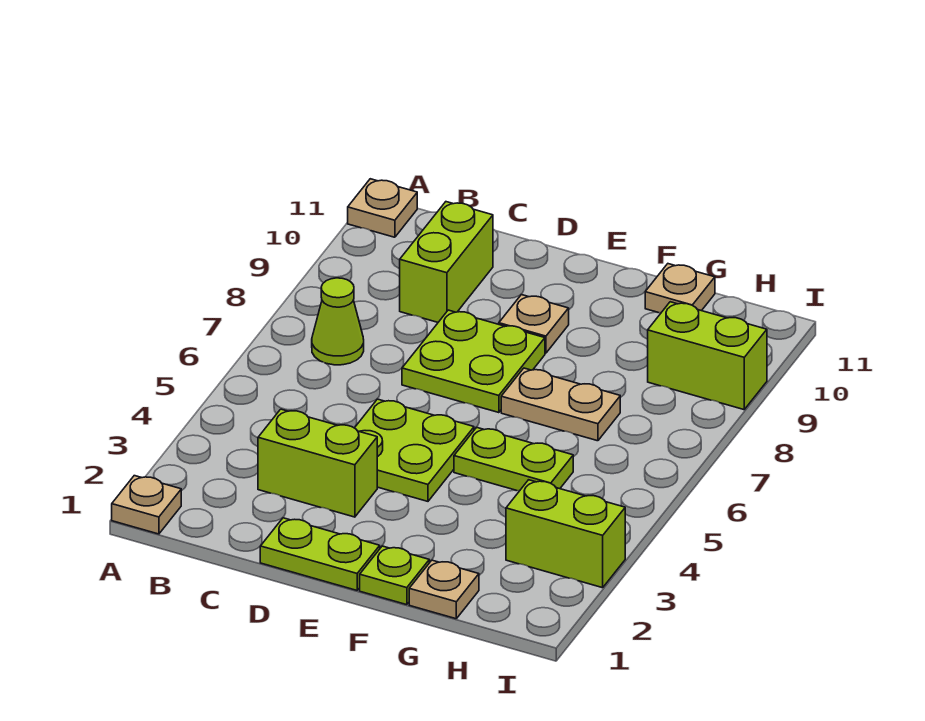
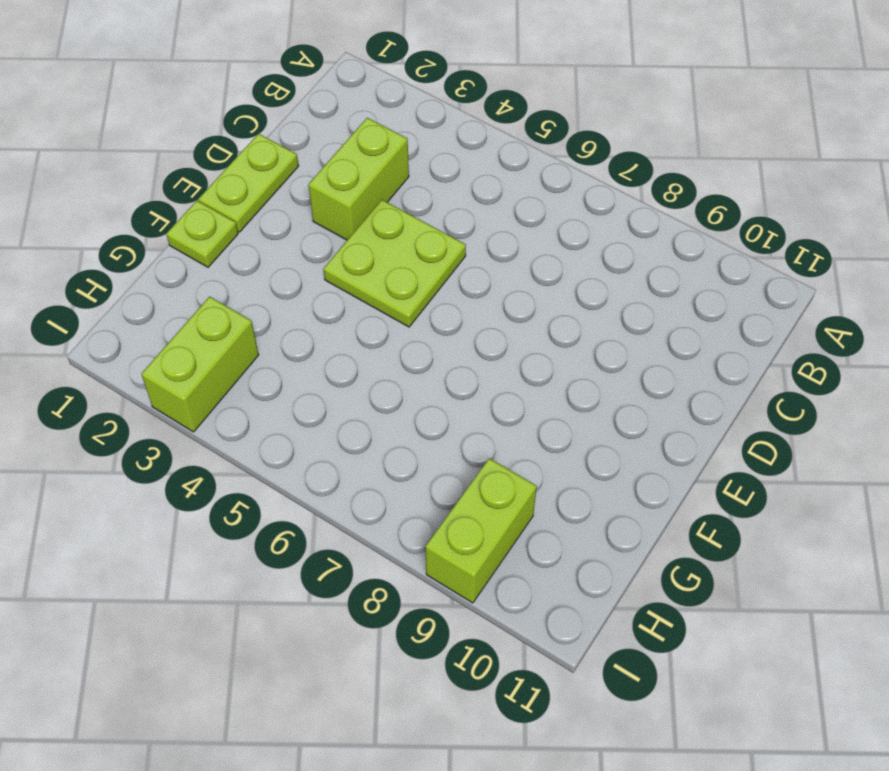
none -> tan plate A1 level 1
none -> tan plate A11 level 1
none -> lime cone B7 level 1

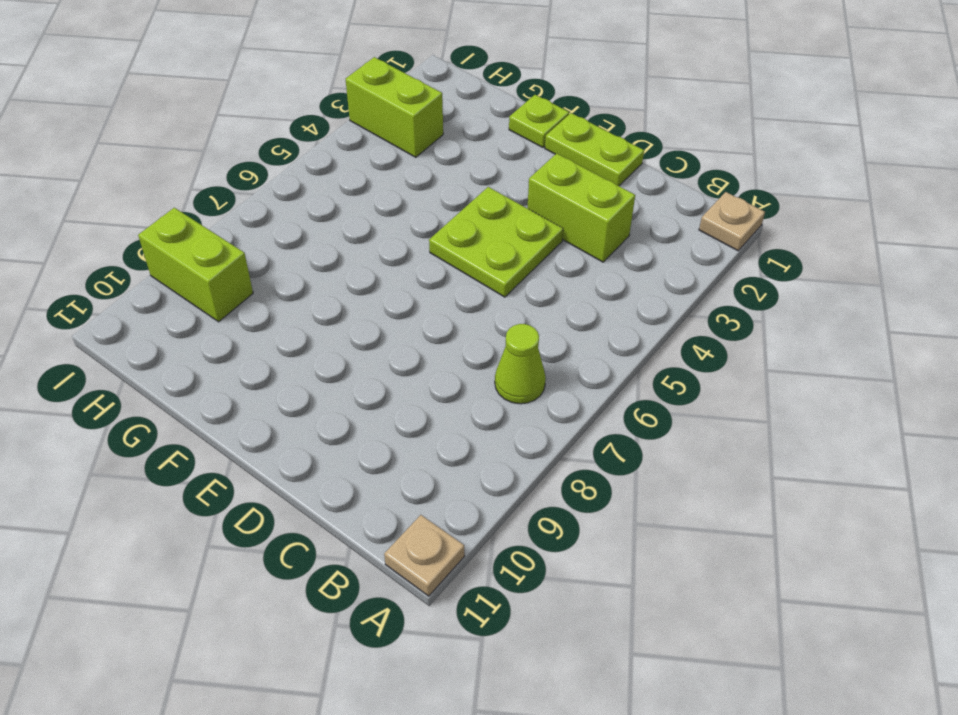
none -> lime brick C9:C10 level 1
none -> lime plate D7:E8 level 1
none -> tan plate E9 level 1

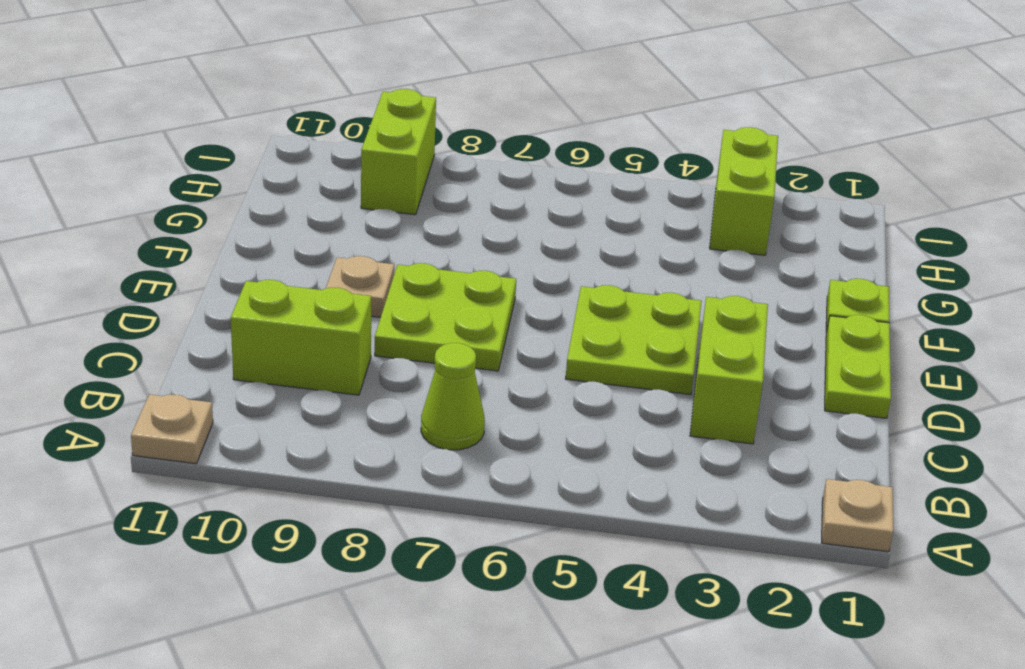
none -> lime plate F5:G5 level 1
none -> tan plate F7:G7 level 1
none -> tan plate G1 level 1

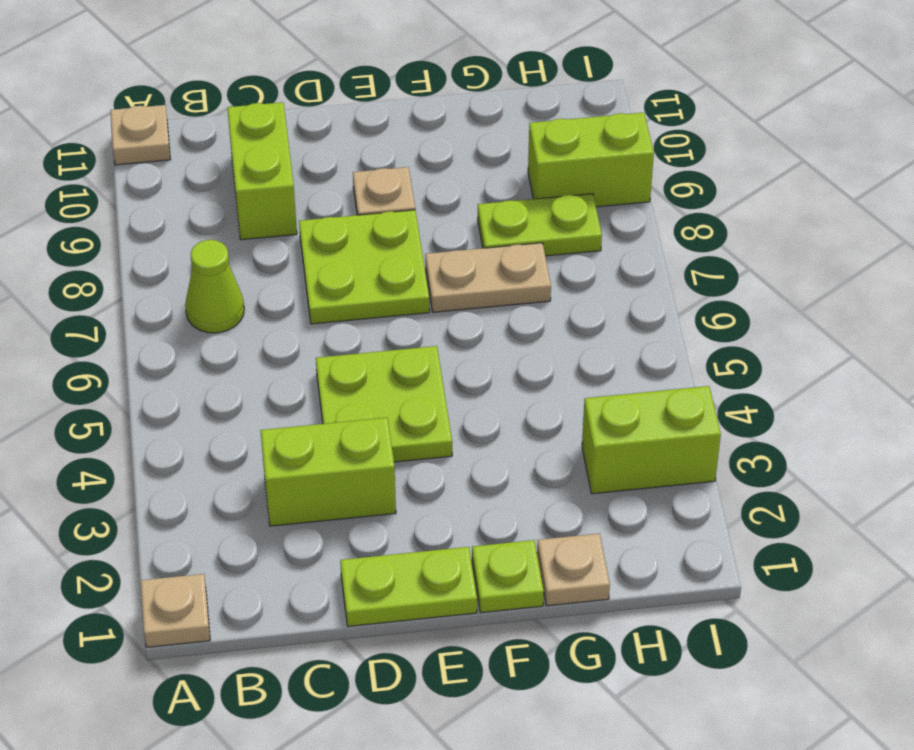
lime plate G8:H8 level 1 -> lime plate F5:G5 level 1
none -> tan plate G11 level 1

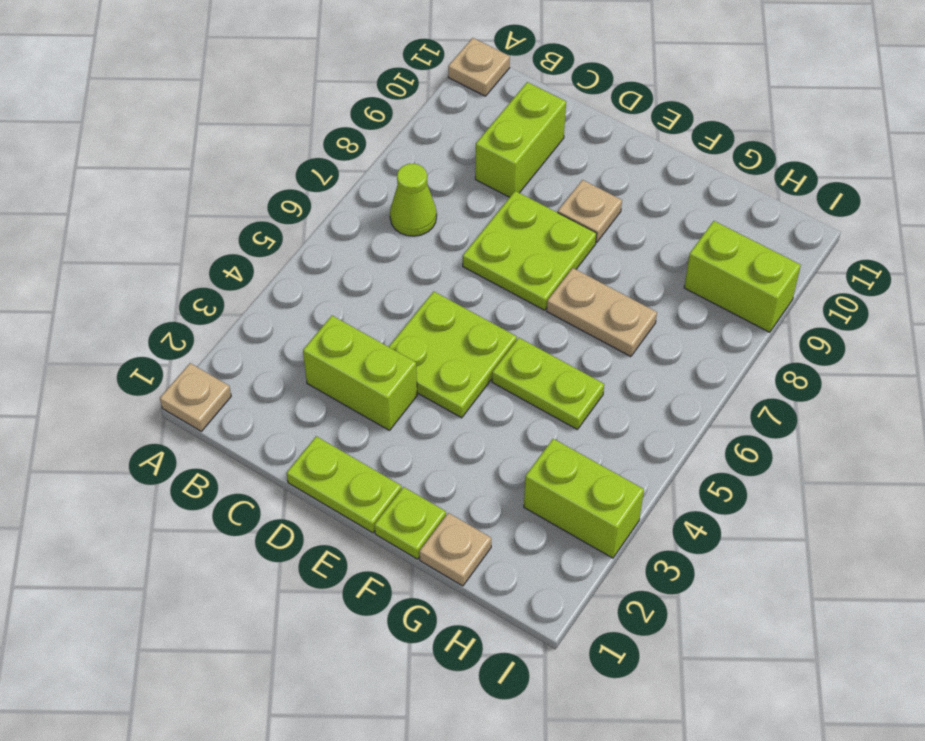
none -> tan plate G11 level 1

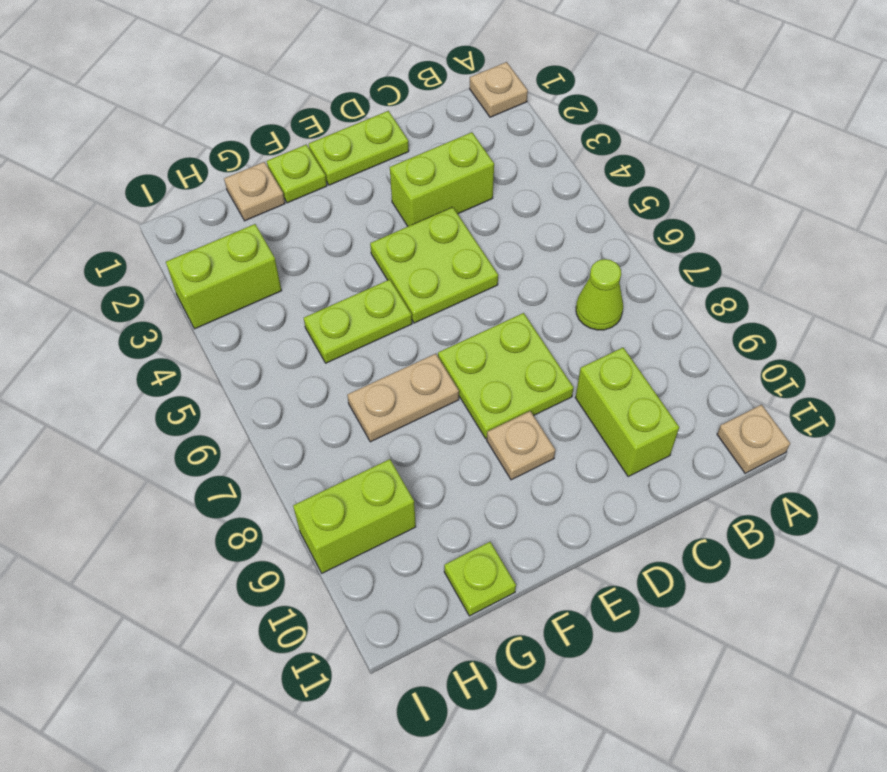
lime plate G11 level 1 -> tan plate G11 level 1

